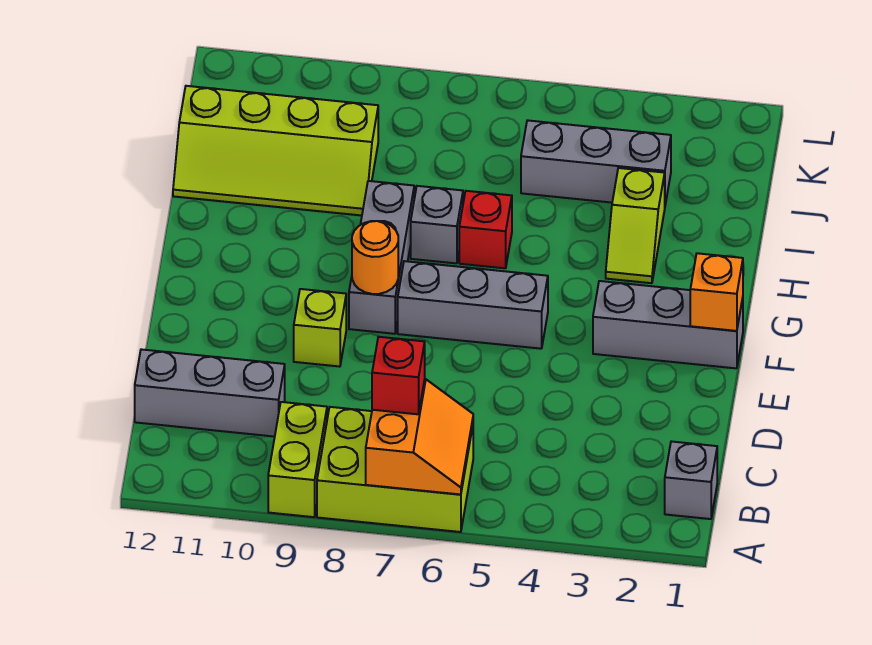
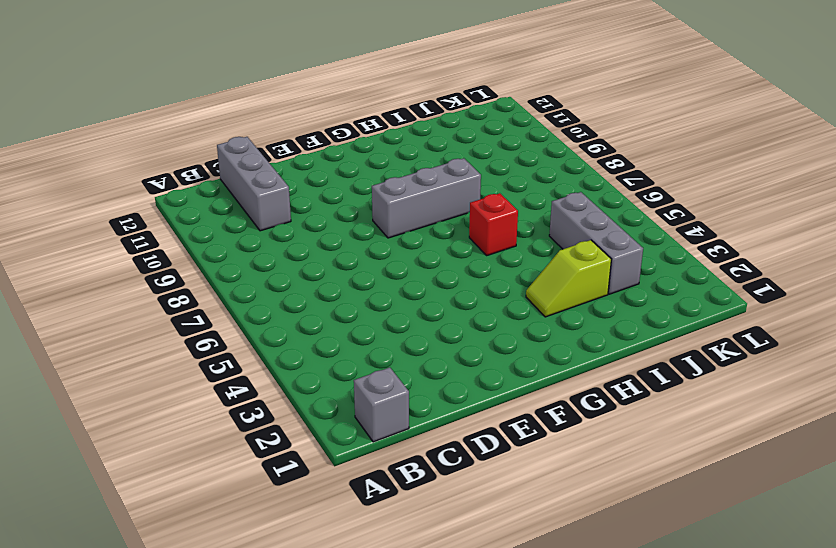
none -> lime brick A6:B8 level 1
none -> lime brick A9:B9 level 1
none -> lime brick E9 level 1

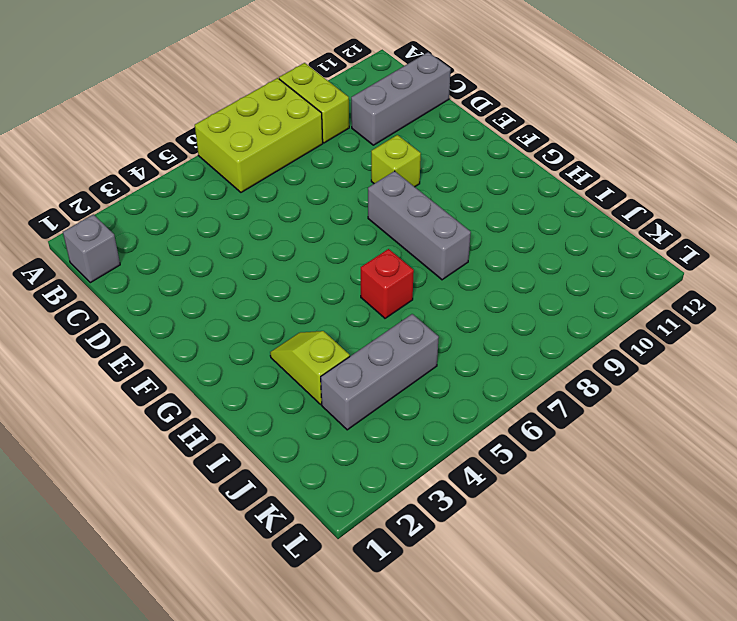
none -> grey brick F1:F3 level 1
none -> grey brick F5:F7 level 1
none -> grey brick H7 level 1

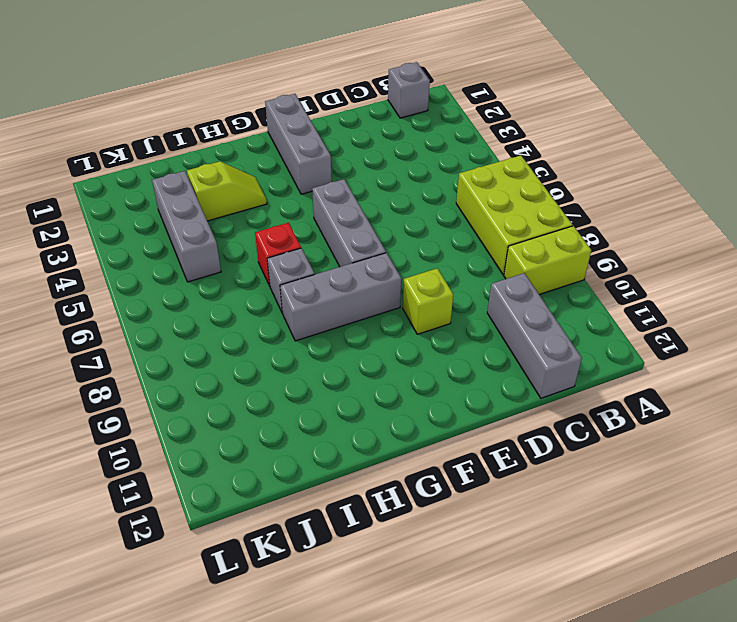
none -> lime slope I9:J12 level 1 top J
none -> orange slope A6:B7 level 2 top 7
none -> orange brick F1 level 2

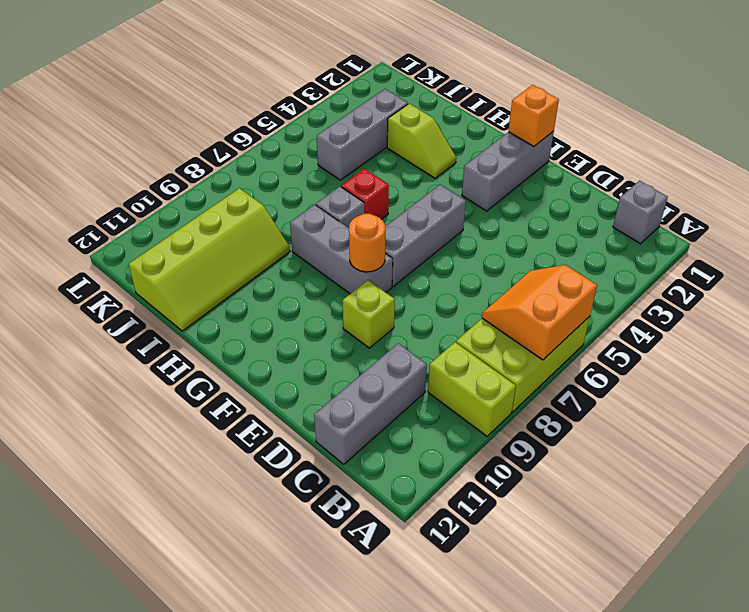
orange slope A6:B7 level 2 top A -> orange slope A6:B7 level 2 top 7
none -> red brick B7 level 3

